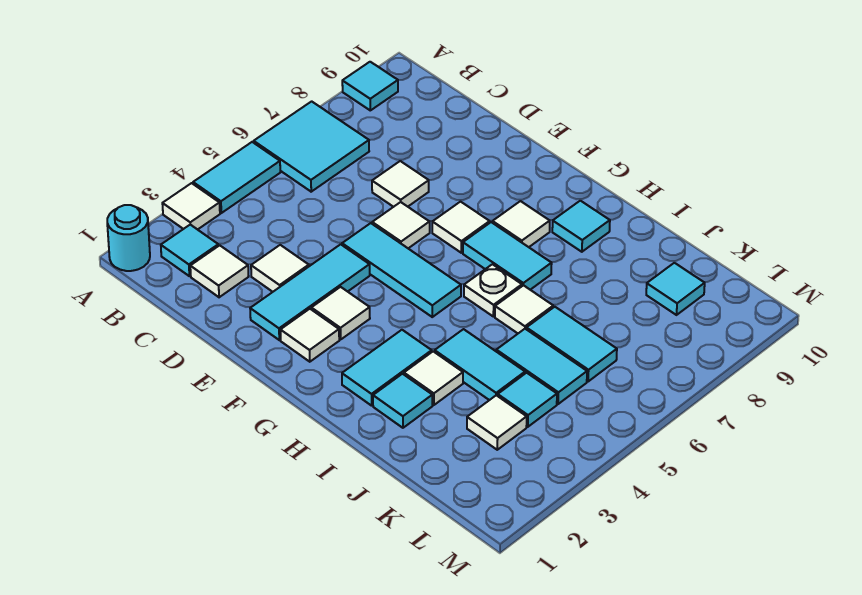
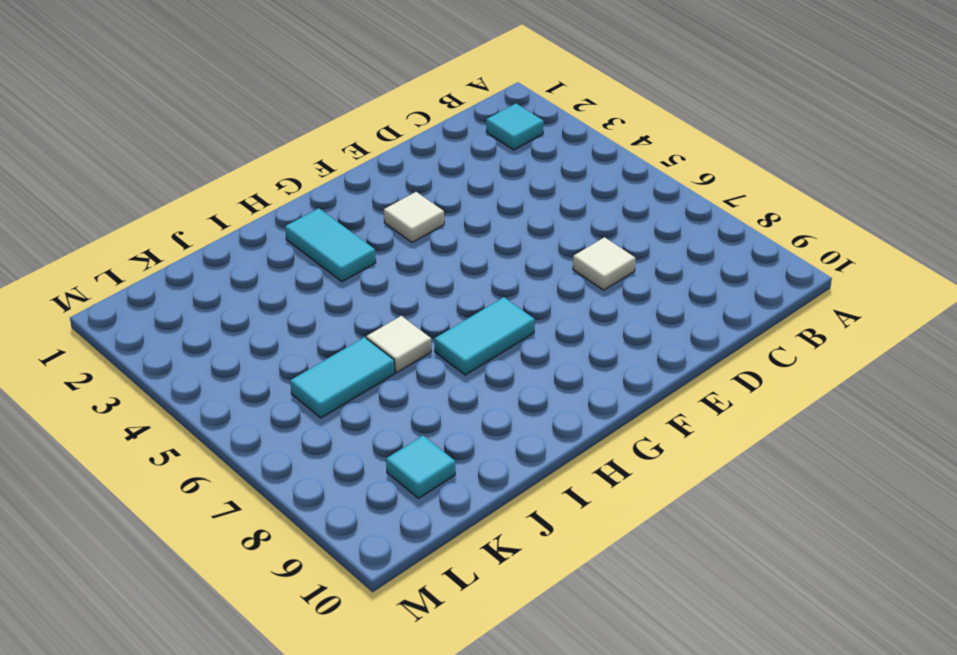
none -> cyan round brick A1 level 1
none -> white tile A3 level 1
none -> cyan tile A4:A5 level 1

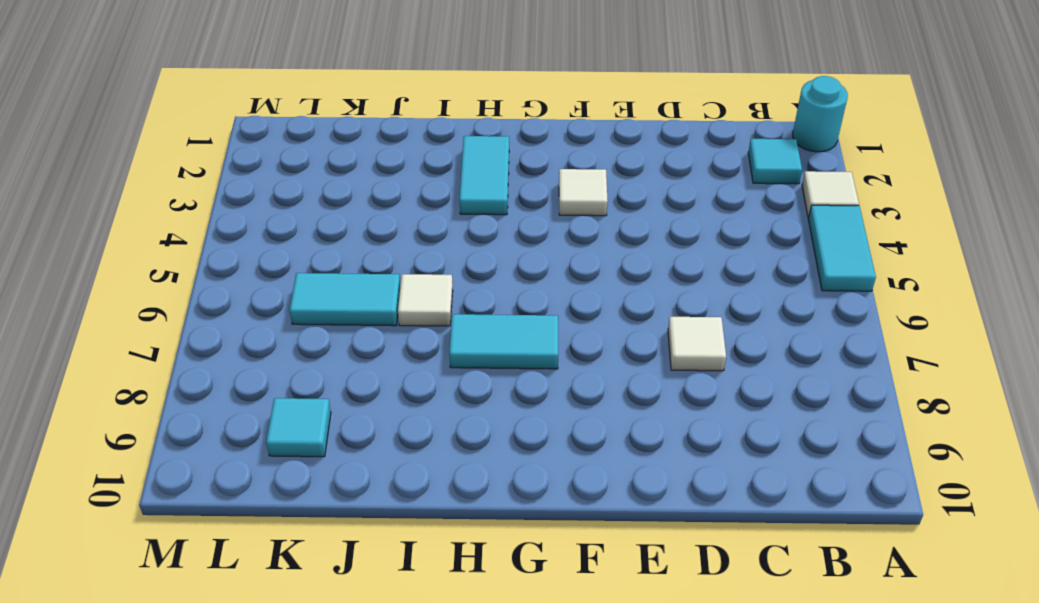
none -> cyan tile A6:B7 level 1
none -> cyan tile A9 level 1
none -> white tile C2 level 1

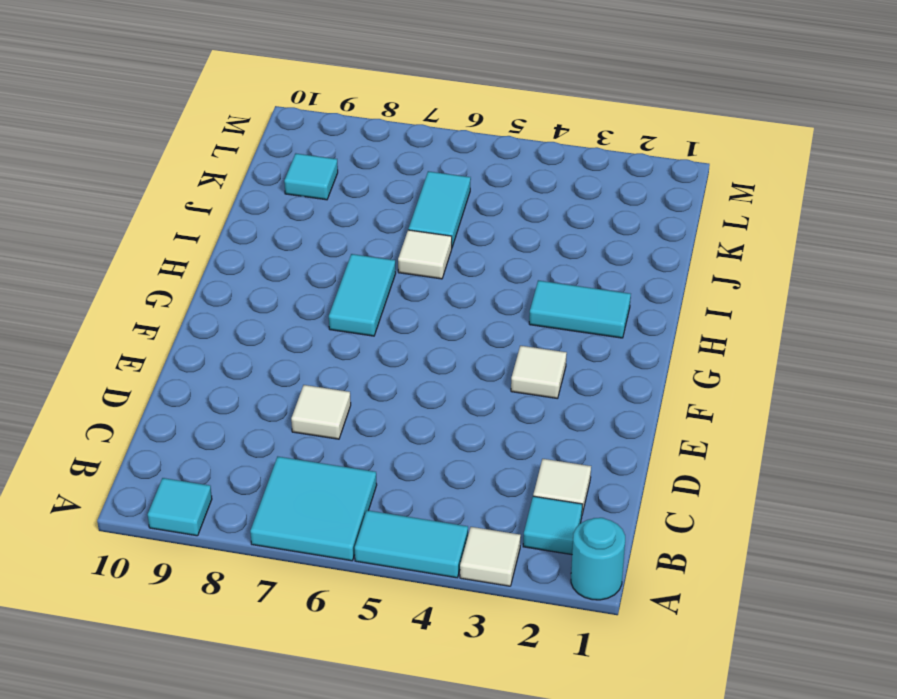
none -> white tile D3 level 1
none -> cyan tile E2:E4 level 1
none -> cyan tile E5:G5 level 1

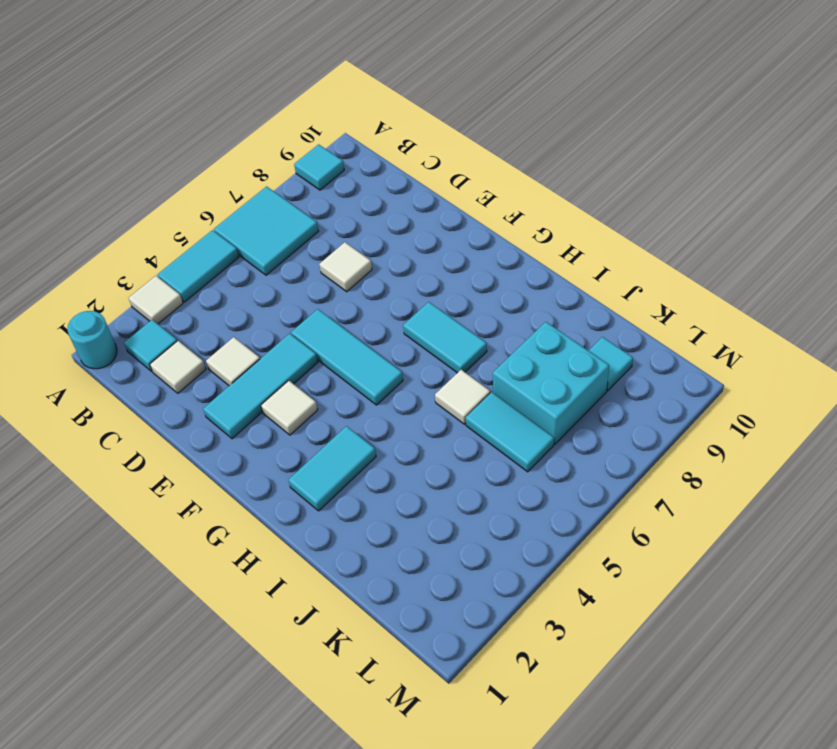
cyan brick J7:K8 level 1 -> none
none -> white tile E6 level 1
none -> white tile F2 level 1
none -> white tile F7 level 1

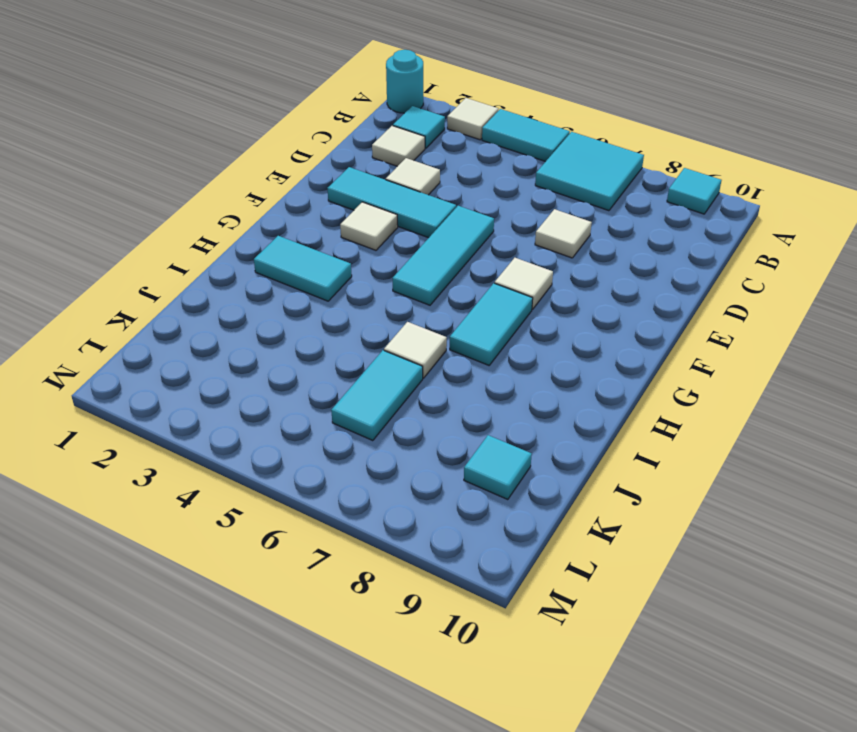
none -> white tile E6 level 1
none -> white tile F2 level 1
none -> white tile G8 level 1

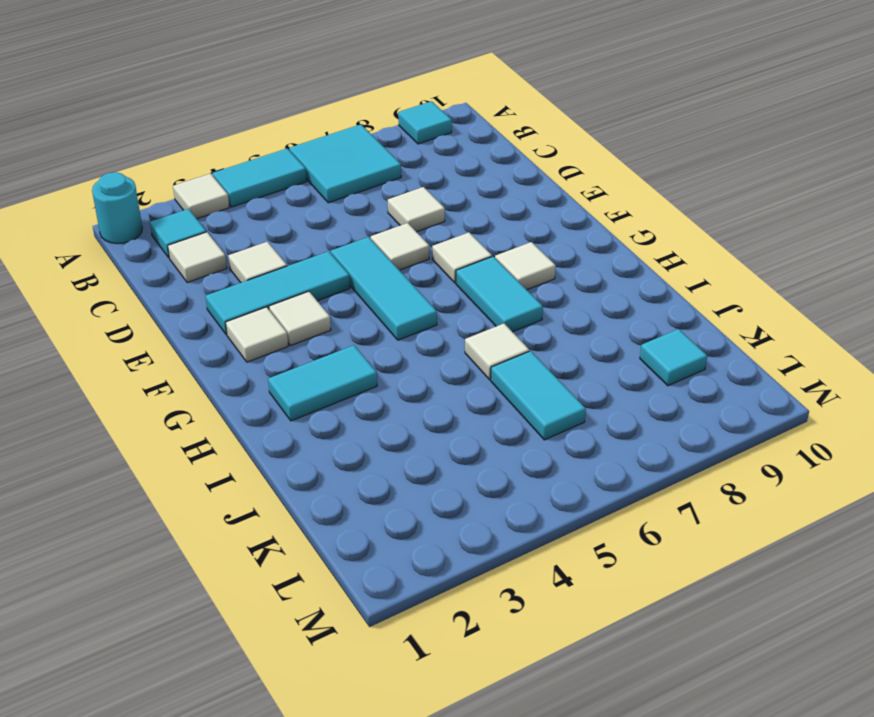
none -> white plate H6 level 1
none -> cyan tile H9 level 1
none -> cyan tile I2 level 1

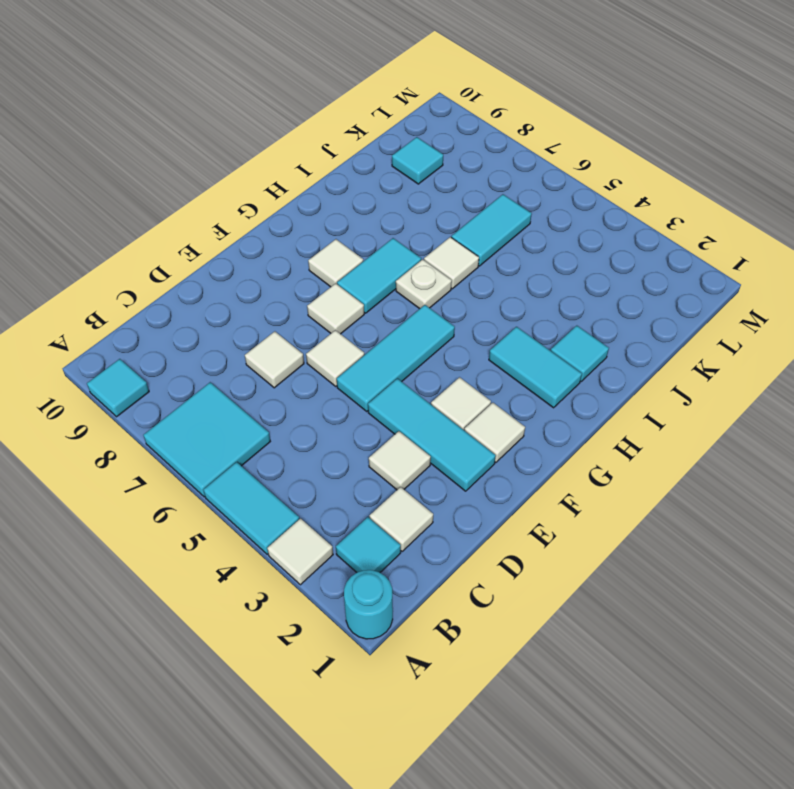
none -> cyan tile H9 level 1
none -> white tile I3 level 1
none -> cyan tile I4:J4 level 1

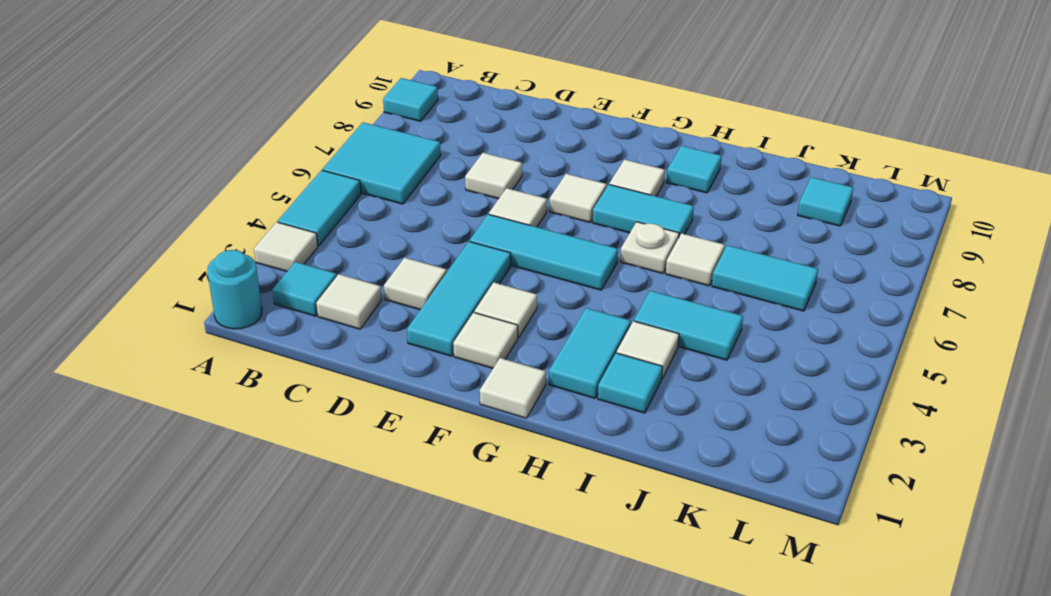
white tile G1 level 1 -> white tile K3 level 1
none -> cyan tile J5:K5 level 1
none -> cyan tile K4 level 1

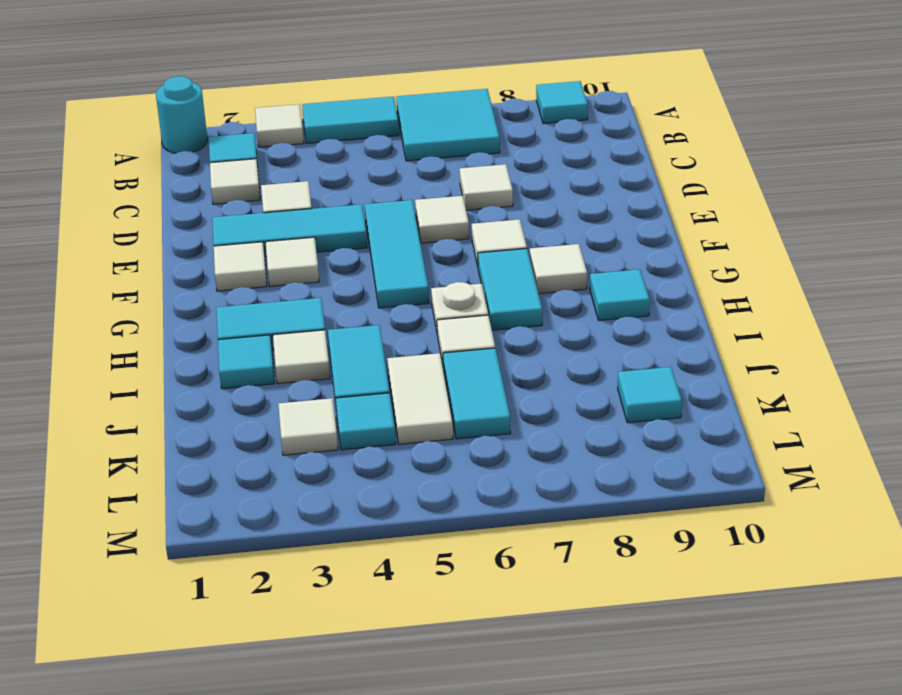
white tile J5:K5 level 1 -> cyan tile J5:K5 level 1

